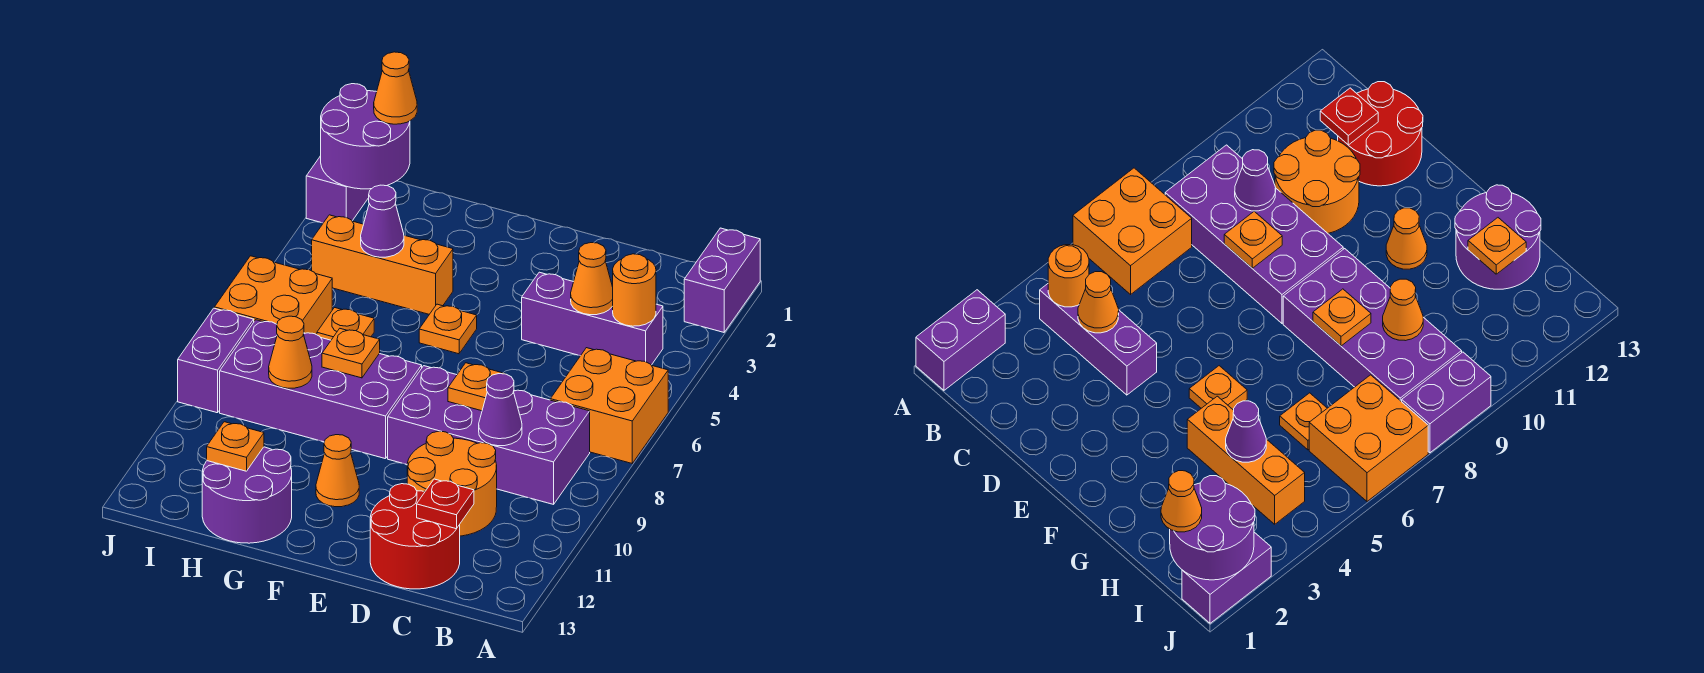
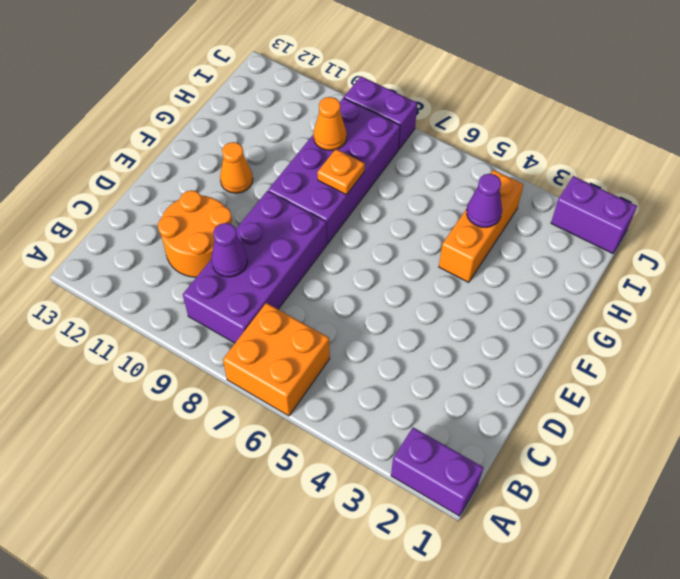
none -> purple brick B4:D4 level 1
none -> red round brick C12:D13 level 1
none -> orange plate F5 level 1

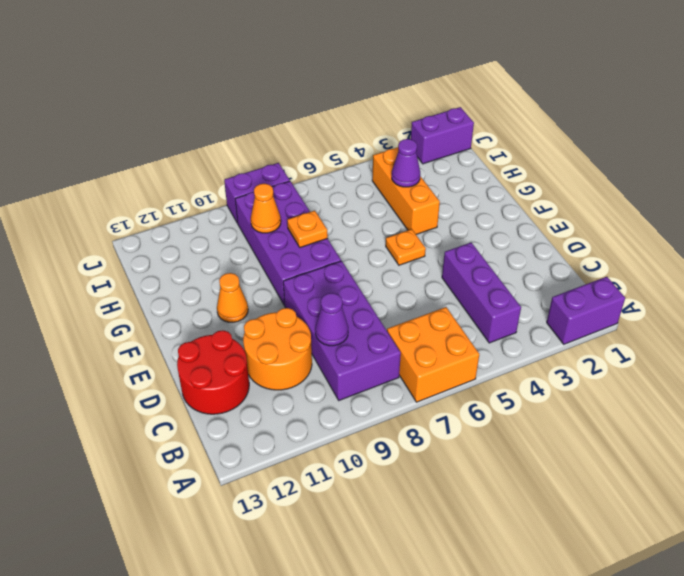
none -> purple round brick G12:H13 level 1
none -> orange plate H6 level 1
none -> orange brick I6:J7 level 1

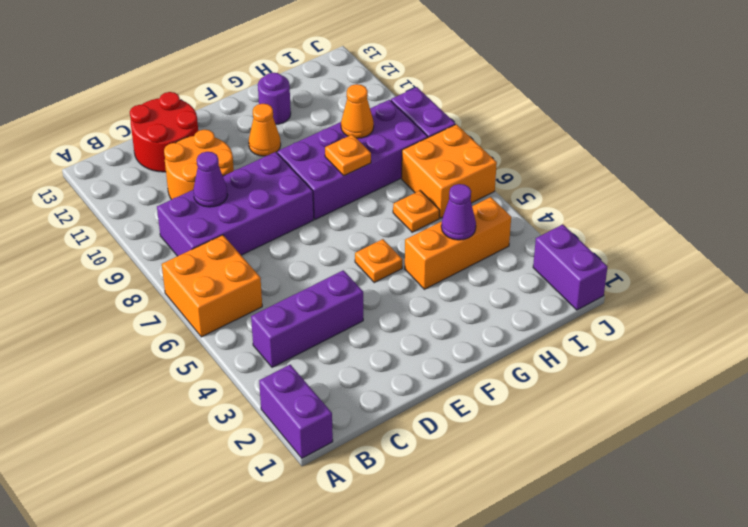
purple round brick G12 level 1 -> purple round brick G12:H13 level 1
none -> orange round brick B4 level 2
none -> orange cone C4 level 2
none -> red plate C12 level 2

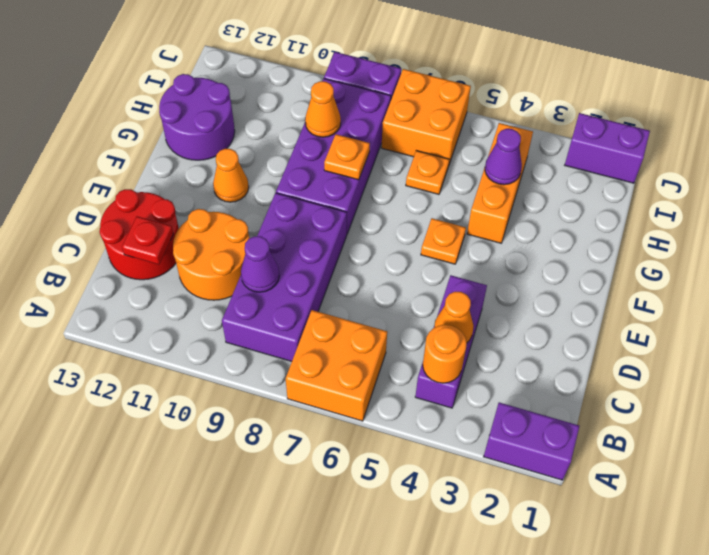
none -> orange plate D8 level 2
none -> orange plate H12 level 2
none -> purple round brick I1:J2 level 2

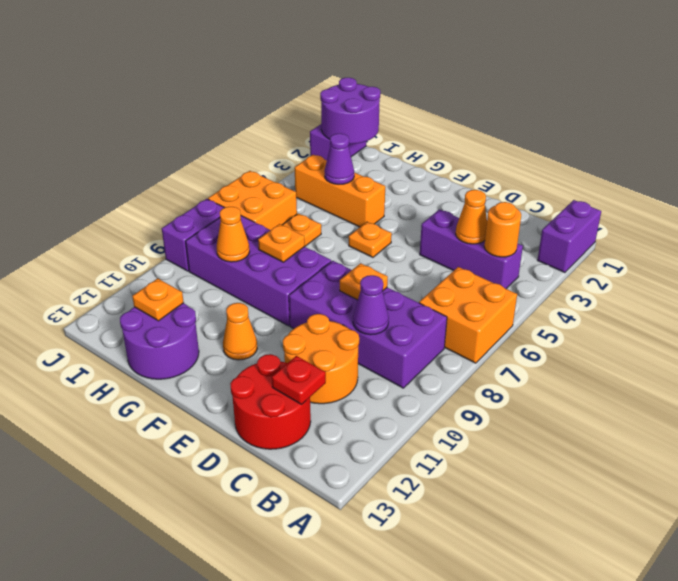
none -> orange cone I1 level 3

